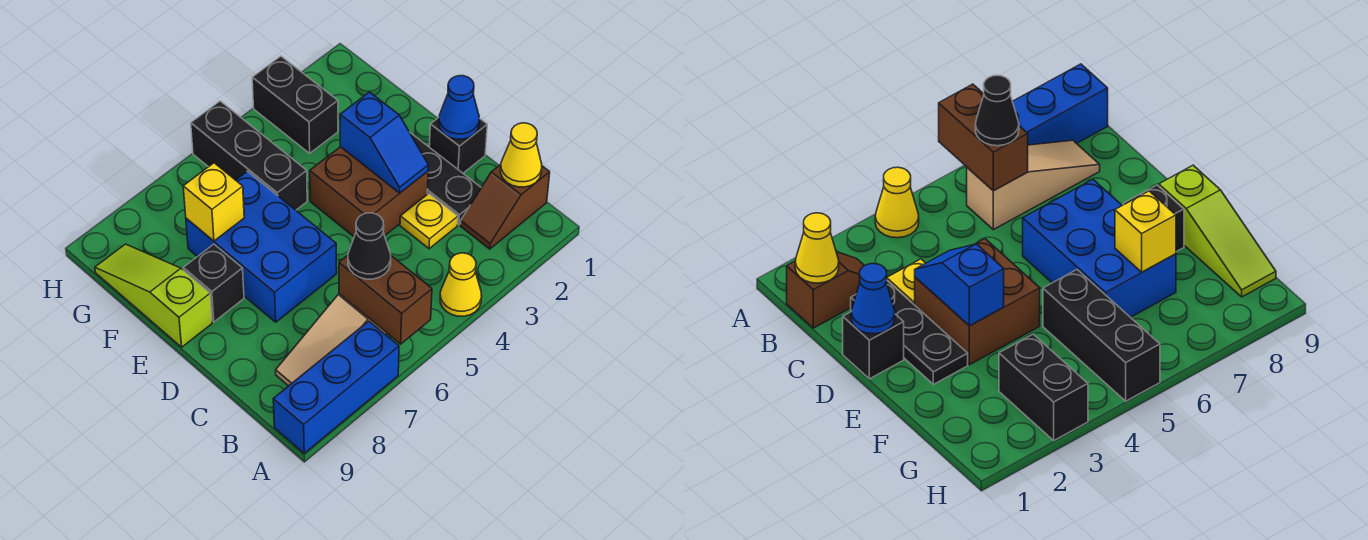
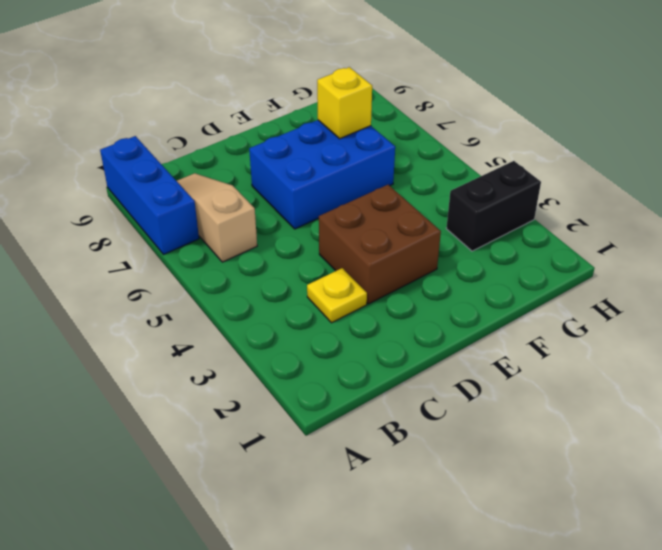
none -> yellow cone A4 level 1
none -> brown slope B1:B2 level 1 top 1
none -> black plate C2:E2 level 1

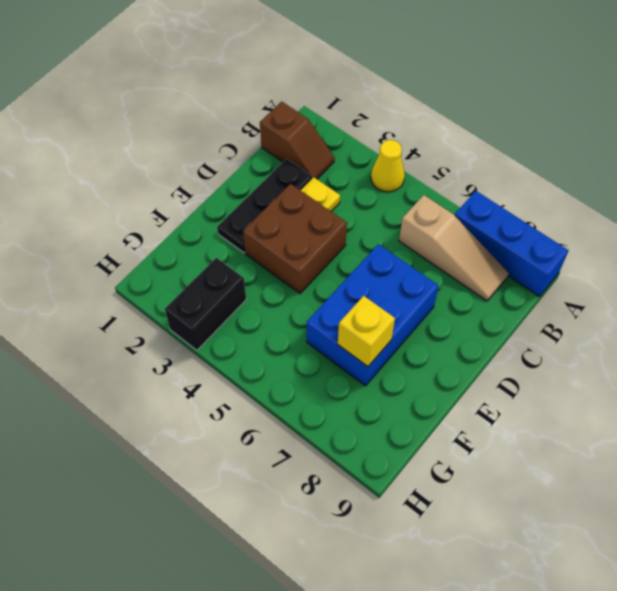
none -> black brick D1 level 1
none -> black brick E8 level 1
none -> lime slope E9:G9 level 1 top E

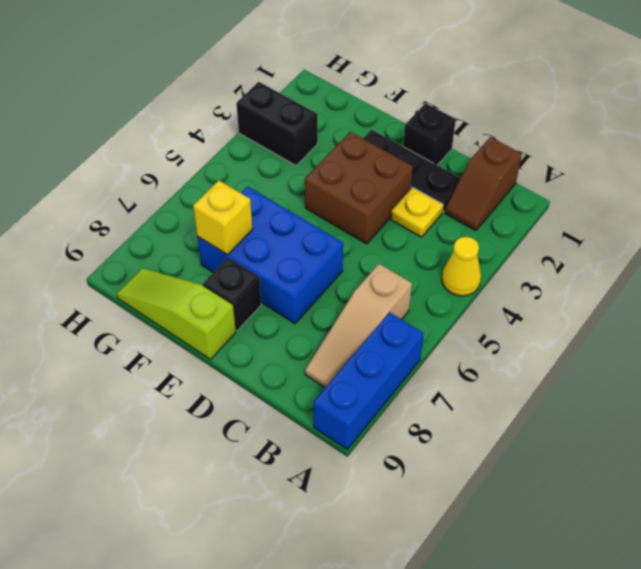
none -> black brick F5:H5 level 1
none -> brown brick A6:B6 level 2
none -> yellow cone B1 level 2

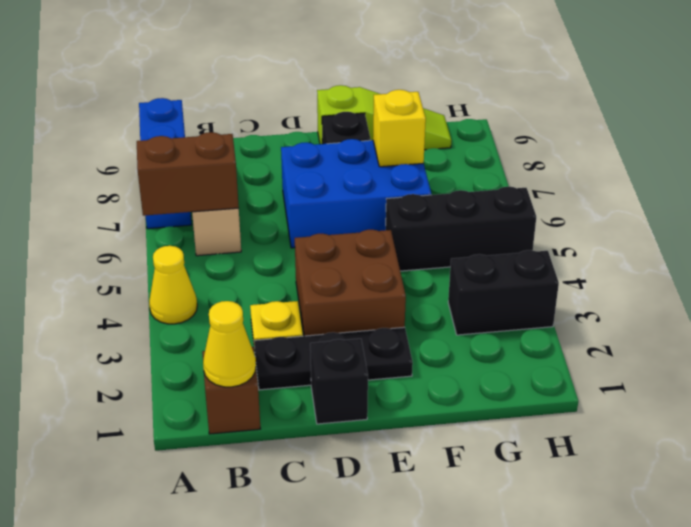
none -> blue cone D1 level 2
none -> blue slope D3:E3 level 2 top E
none -> black cone B6 level 3

